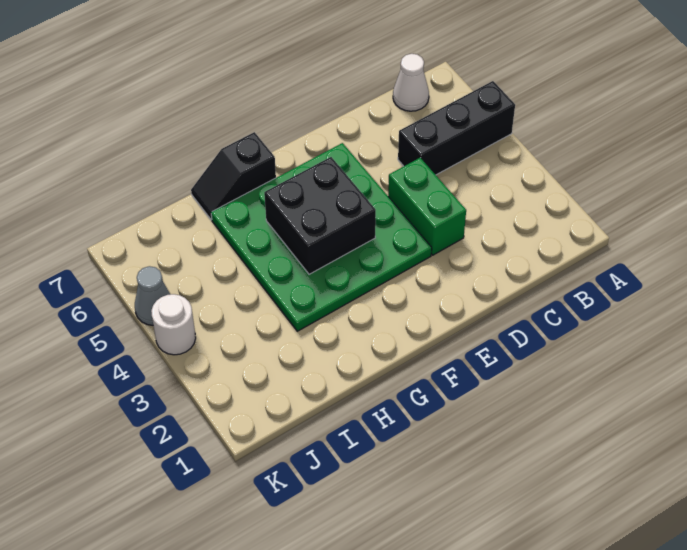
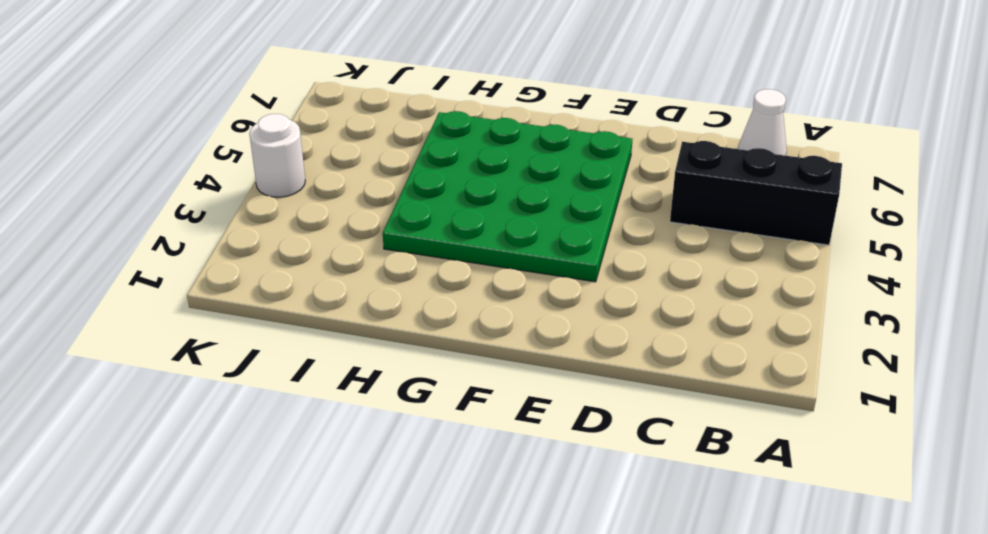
none -> green brick D3:D4 level 1
none -> black slope G7:H7 level 1 top G

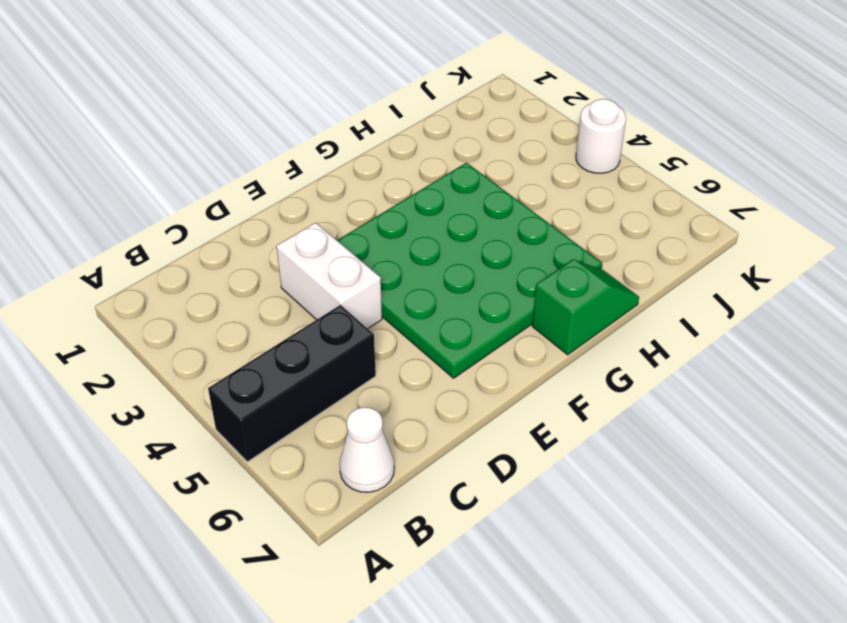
white brick D3:D4 level 1 -> green brick D3:D4 level 1
green slope G7:H7 level 1 top G -> black slope G7:H7 level 1 top G
none -> grey cone K5 level 1
none -> black brick F4:G5 level 2

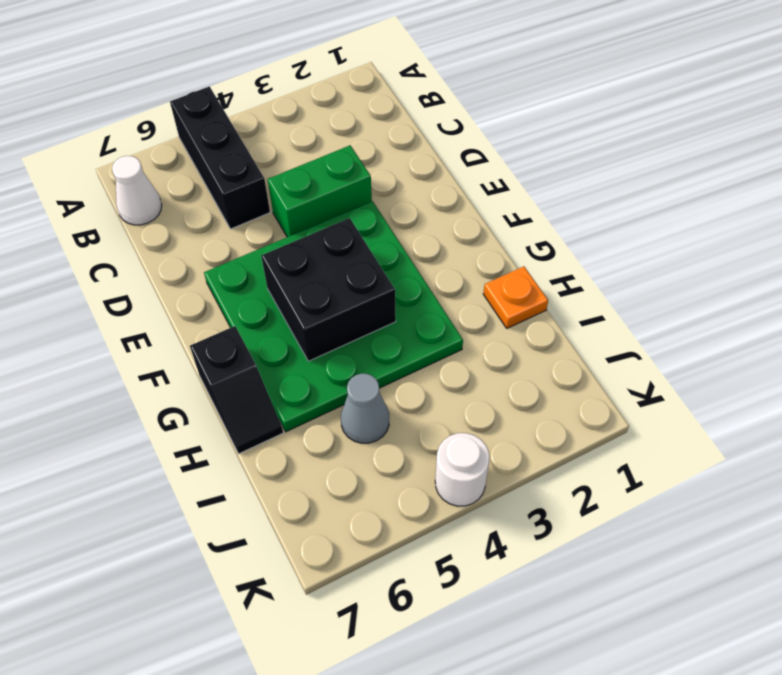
orange plate H1 level 1 -> none
grey cone I5 level 1 -> grey cone K5 level 1

